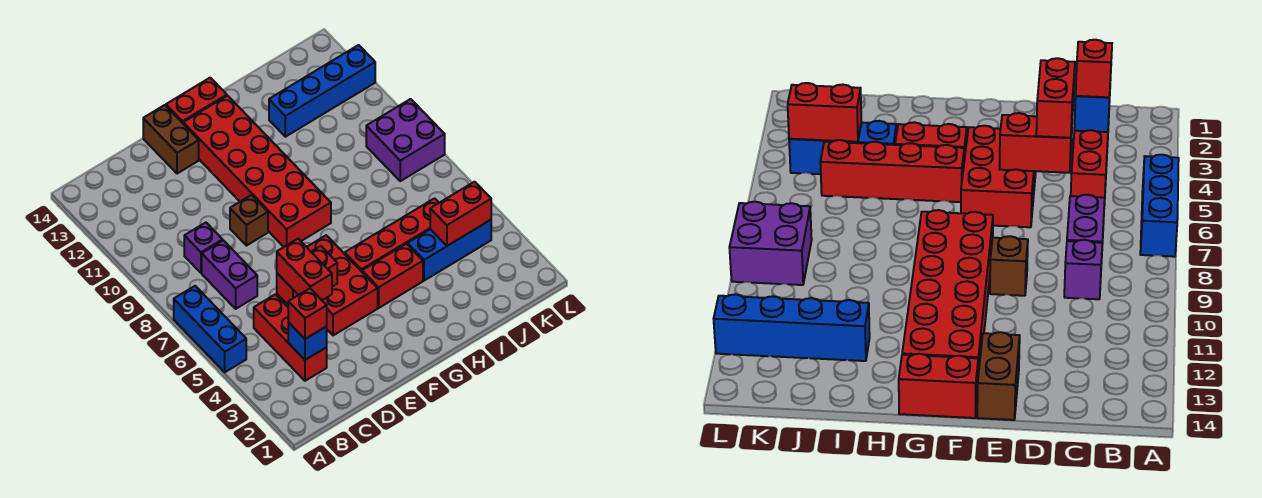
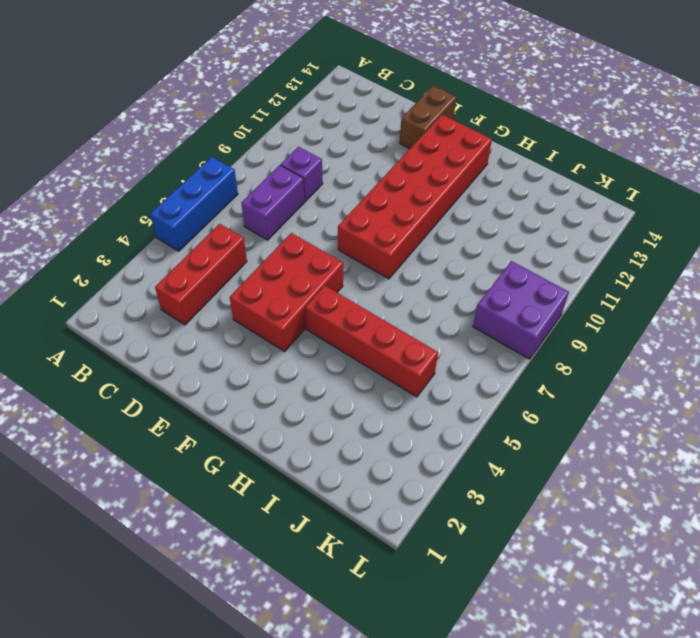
none -> brown brick E9 level 1
none -> red brick F14:G14 level 1
none -> red brick G4:H4 level 1

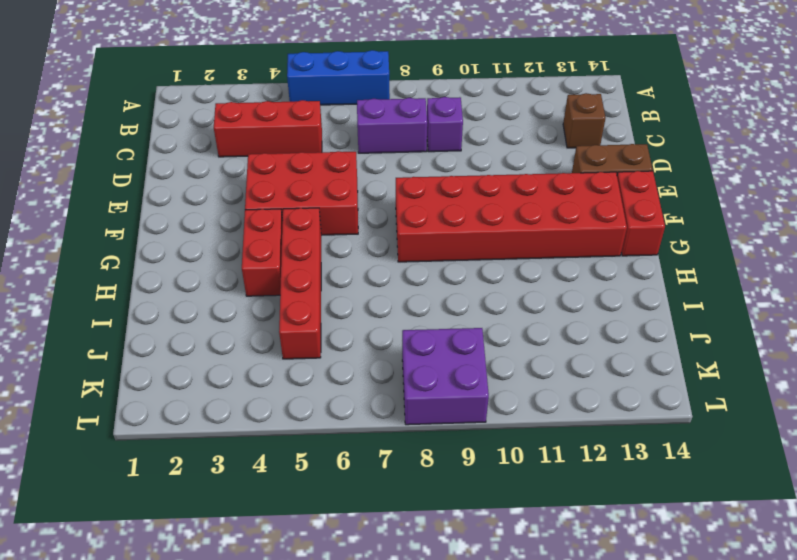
brown brick C13 level 1 -> brown brick E9 level 1
none -> blue brick I4:K4 level 1
none -> blue brick I12:L12 level 1
none -> blue brick C3 level 2

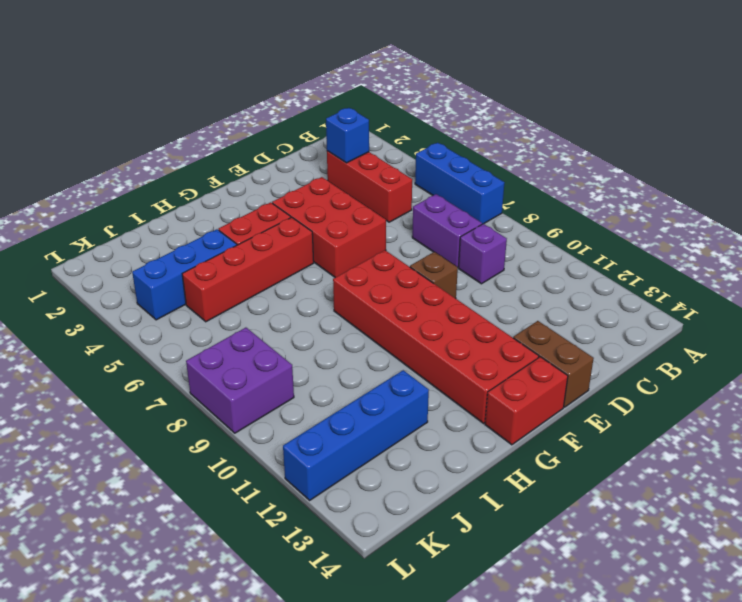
none -> red brick D5:E5 level 2
none -> red brick J4:K4 level 2
none -> red brick C3 level 3

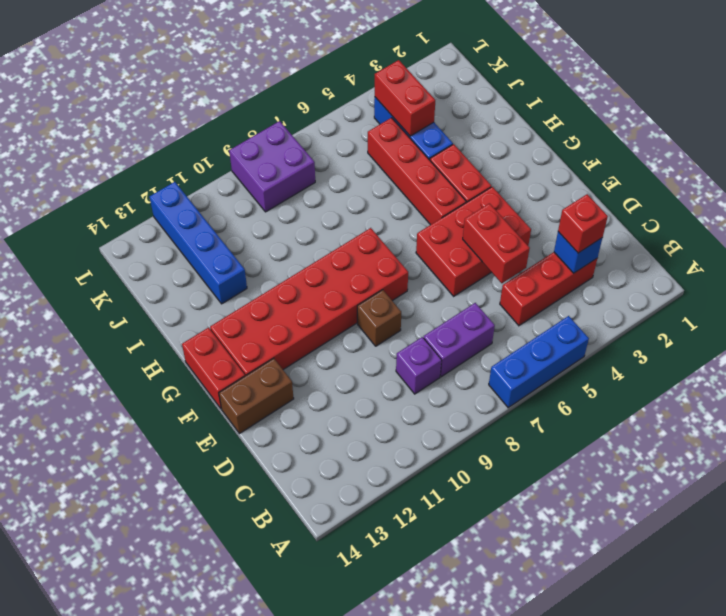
none -> red brick D4:D5 level 3

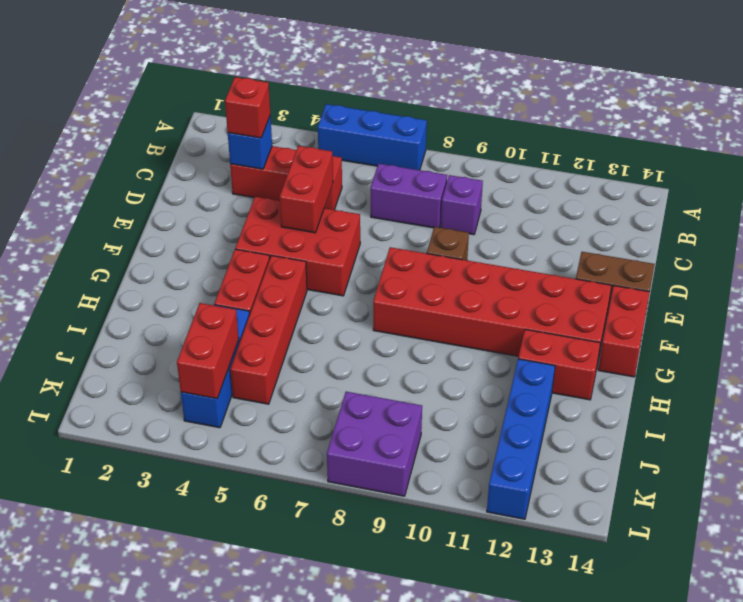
red brick H12:H13 level 1 -> red brick D4:D5 level 3

